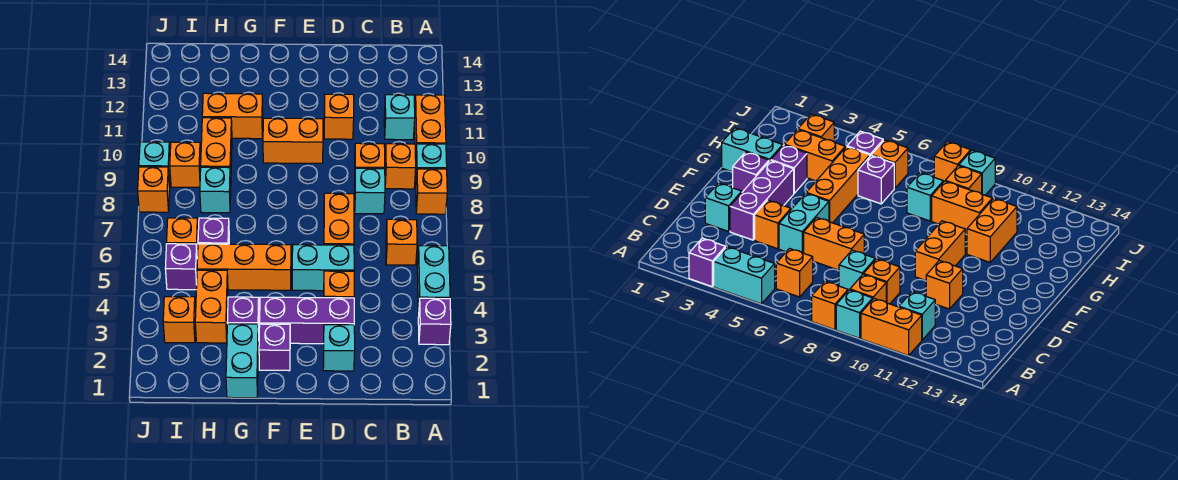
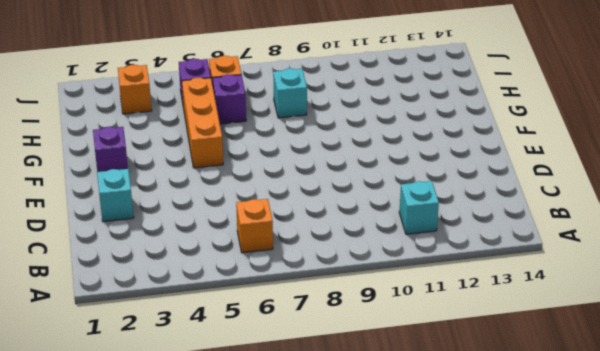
none -> purple brick A3 level 1
none -> cyan brick A4:A5 level 1
none -> orange brick A8 level 1
none -> cyan brick A9 level 1

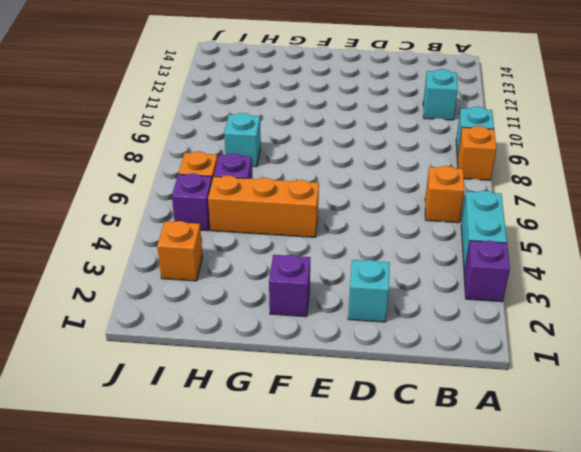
none -> orange brick A10:A11 level 1
none -> orange brick B9 level 1
none -> cyan brick C8 level 1
none -> orange brick C9 level 1

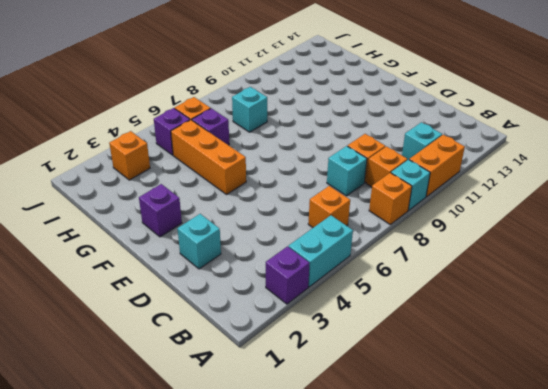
none -> purple brick D3:F3 level 1
none -> orange brick D4 level 1
none -> cyan brick D5:E5 level 1
none -> orange brick D6:D7 level 1

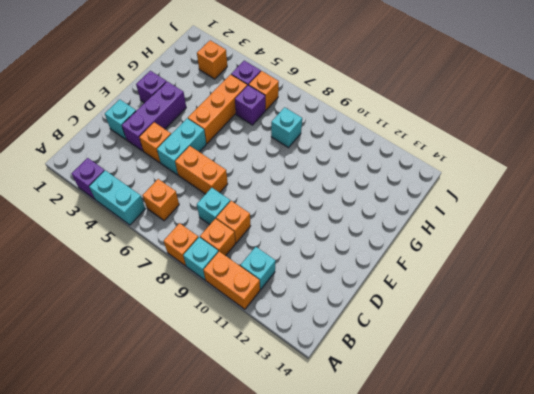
none -> orange brick D11 level 1
none -> orange brick E10:F10 level 1
none -> cyan brick G1:G2 level 1
none -> purple brick G3 level 1

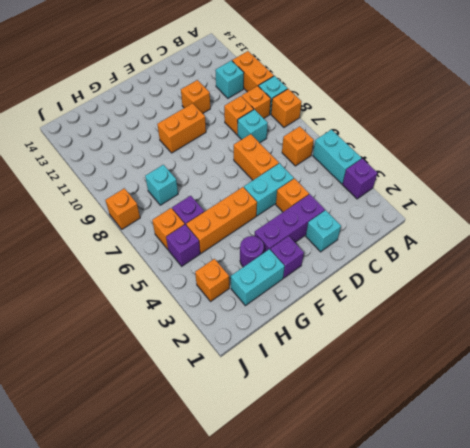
cyan brick G2:H2 level 1 -> cyan brick G1:G2 level 1
purple round brick G3 level 1 -> purple brick G3 level 1
none -> orange brick G11:H11 level 1
none -> orange brick H3:H4 level 1
none -> orange brick H9:H10 level 1
none -> orange brick I9 level 1

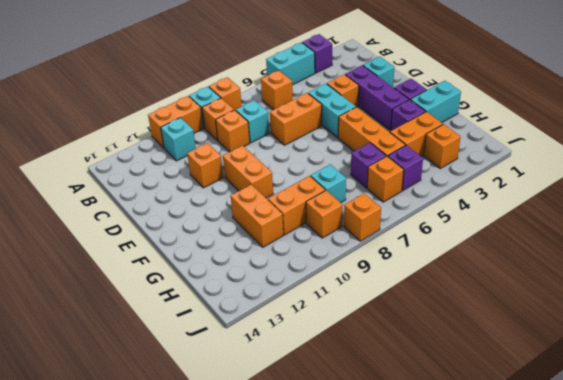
none -> cyan brick J9 level 1

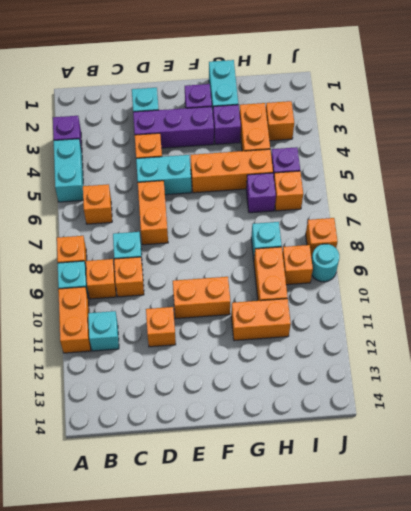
cyan round brick J9 level 1 -> cyan brick J9 level 1

